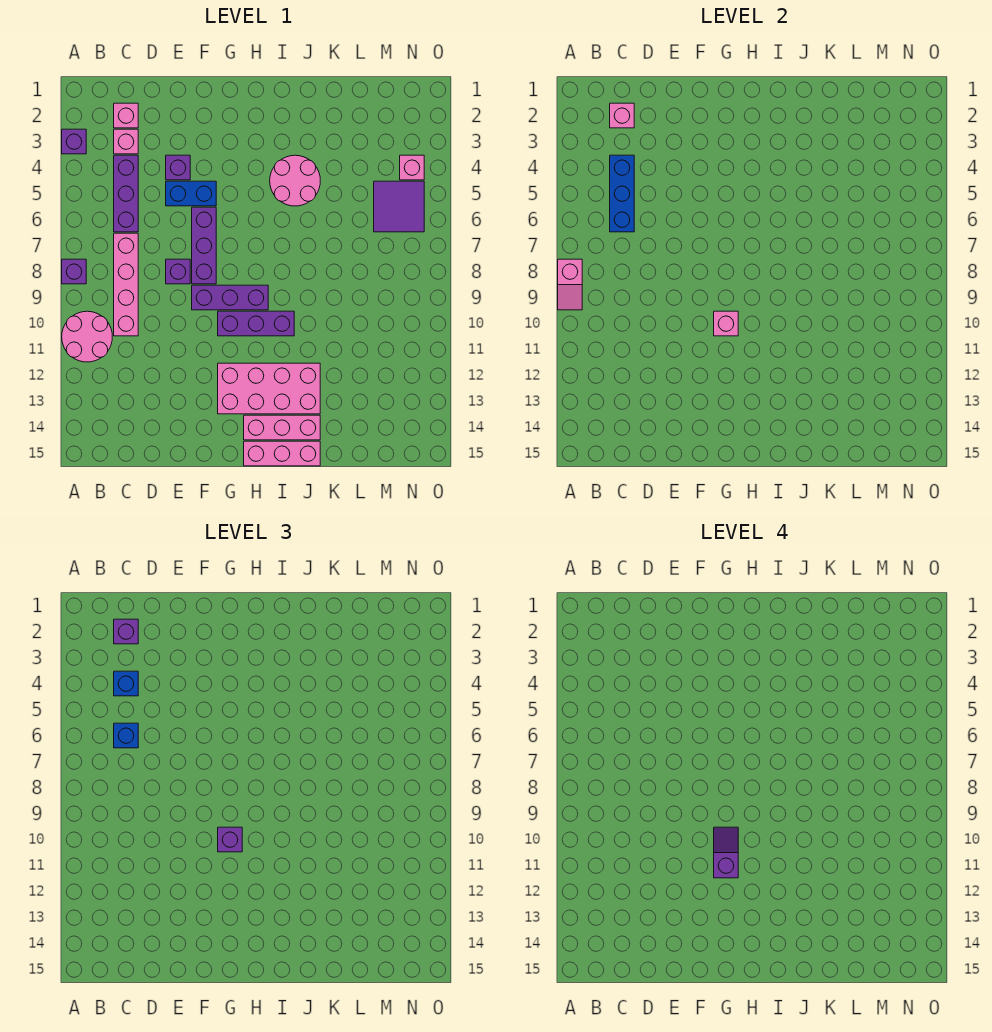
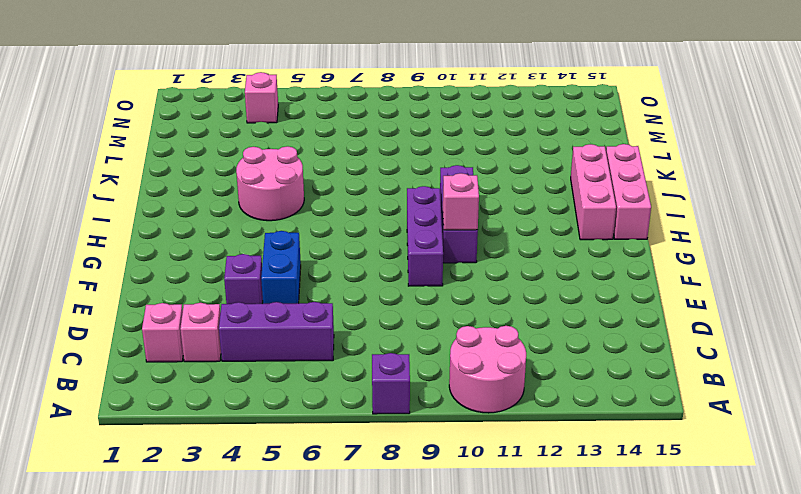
none -> purple brick A3 level 1
none -> pink brick C7:C10 level 1
none -> purple brick E8 level 1

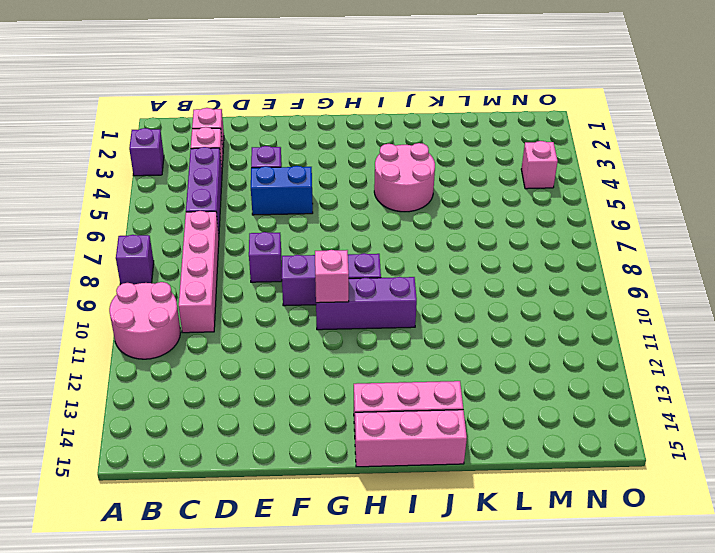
none -> purple brick F6:F8 level 1
none -> pink brick G12:J13 level 1
none -> purple tile M5:N6 level 1

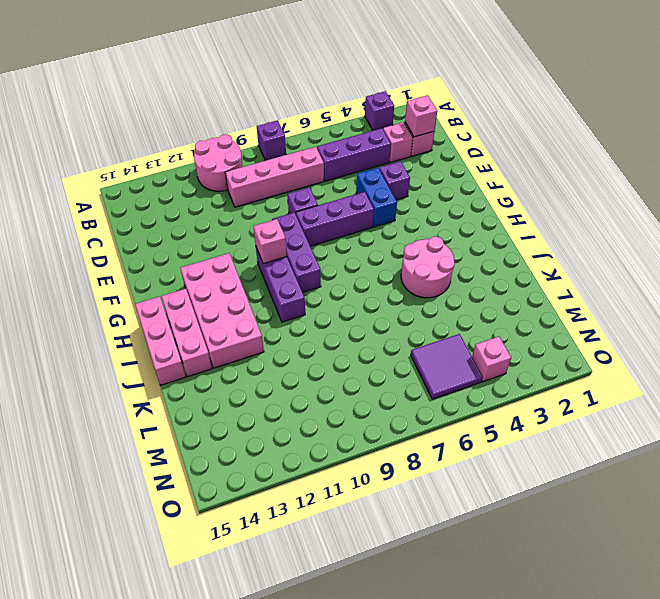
none -> pink slope A8:A9 level 2 top 8
none -> blue brick C4:C6 level 2
none -> purple brick C2 level 3

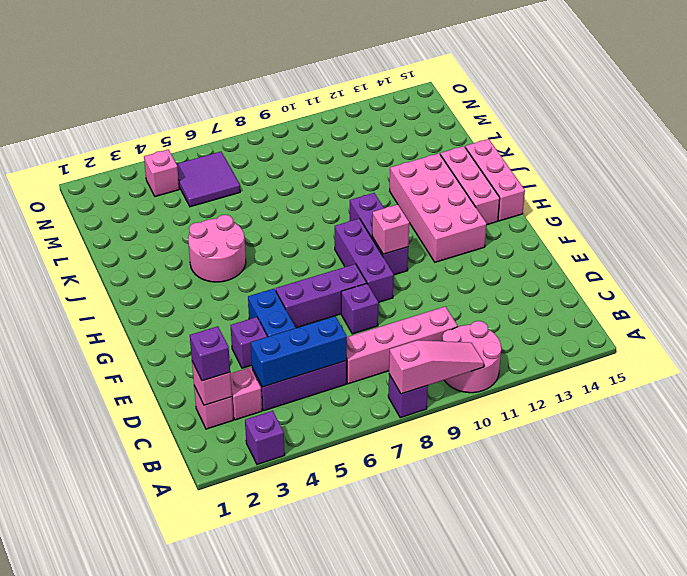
pink slope A8:A10 level 2 top 8 -> pink slope A8:A9 level 2 top 8
none -> blue brick C4 level 3
none -> blue brick C6 level 3
none -> purple brick G10 level 3

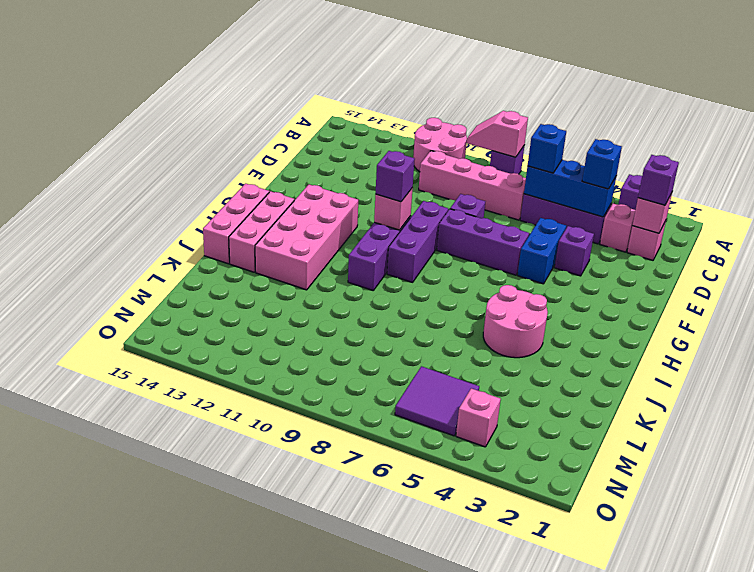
none -> purple slope G10:G11 level 4 top 11

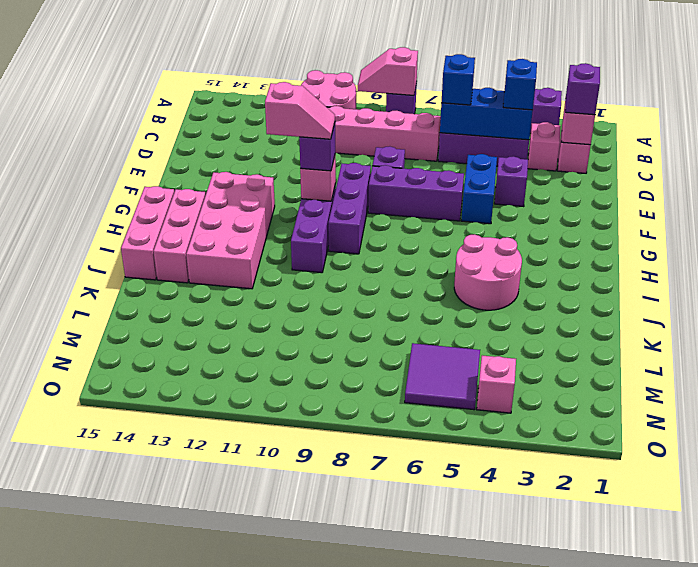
pink slope G10:G11 level 4 top 11 -> purple slope G10:G11 level 4 top 11

